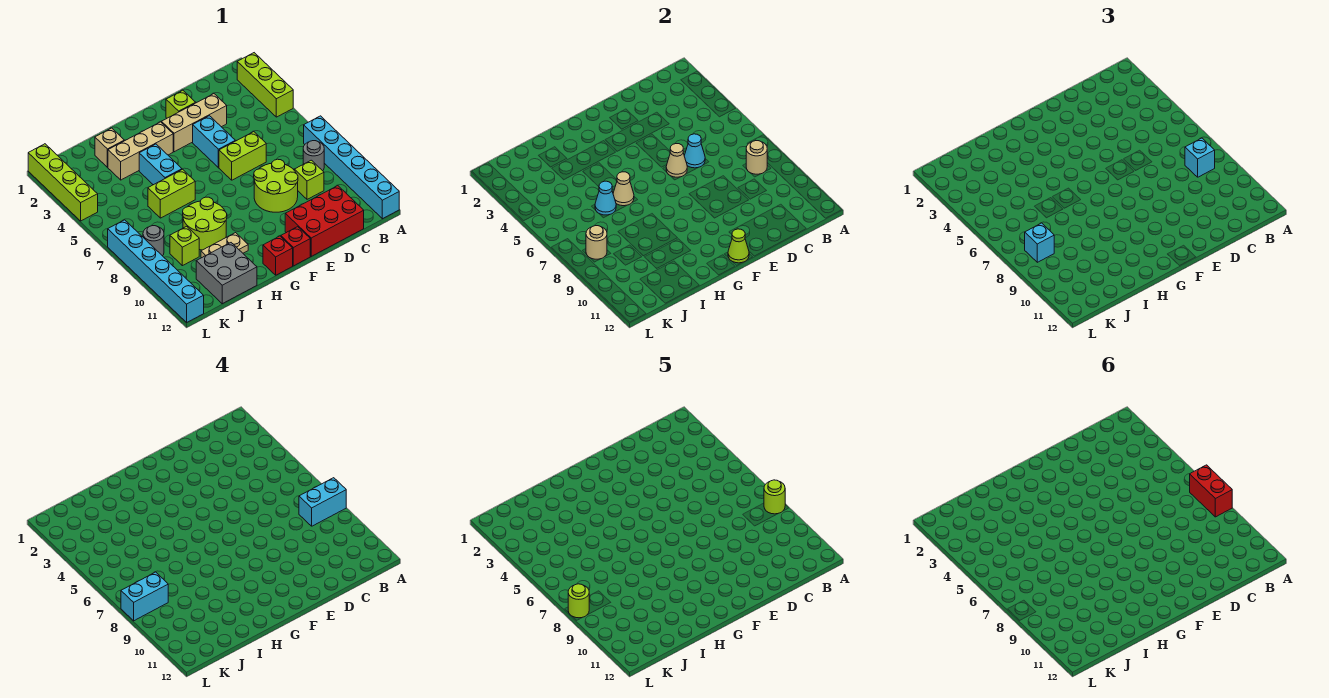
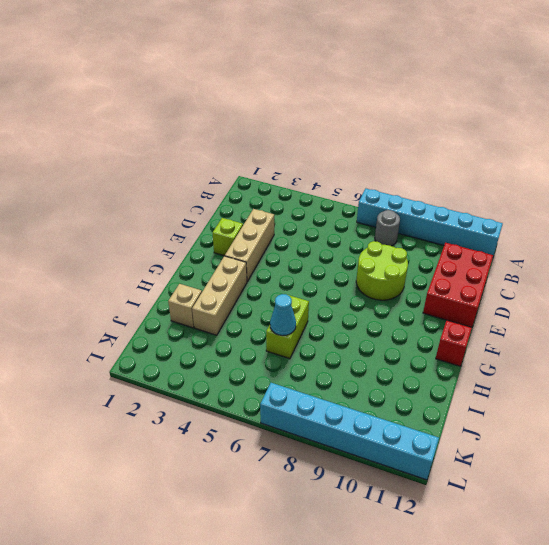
none -> lime brick A2:A4 level 1
none -> lime brick C9 level 1
none -> lime brick D6:E6 level 1
none -> cyan brick E4:E5 level 1

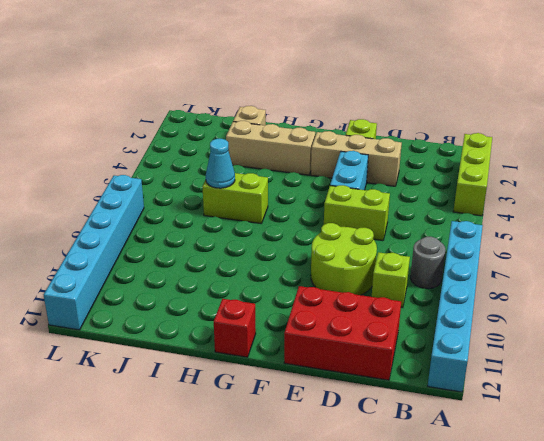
none -> red brick F12 level 1
none -> cyan brick H4:H5 level 1
none -> lime round brick H8:I9 level 1
none -> tan plate H10:I10 level 1

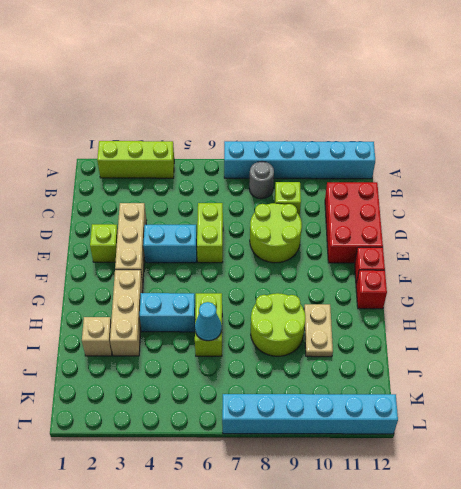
none -> grey brick I11:J12 level 1
none -> lime brick J9 level 1
none -> grey round brick K8 level 1
none -> lime brick L1:L4 level 1

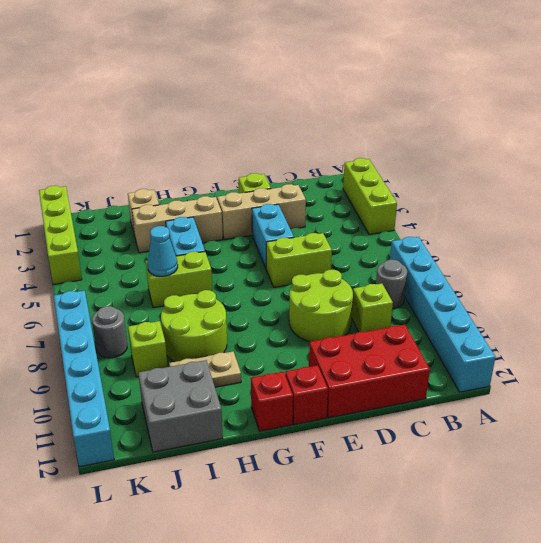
none -> tan round brick B8 level 2
none -> cyan cone D6 level 2
none -> tan cone E6 level 2
none -> lime cone F12 level 2

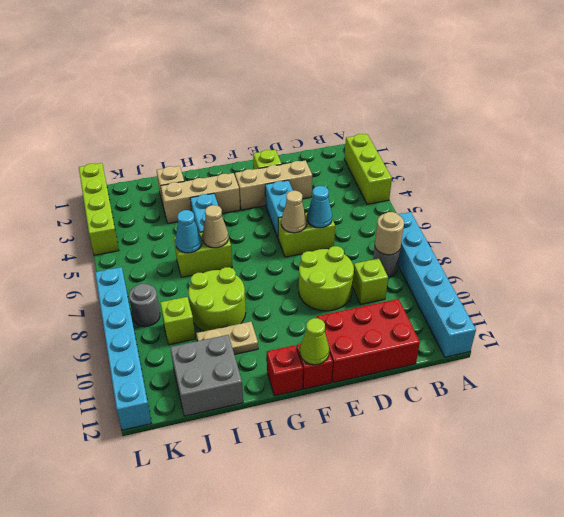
none -> tan round brick K8 level 2
none -> cyan brick B8 level 3
none -> cyan brick K8 level 3
none -> cyan brick A8:B8 level 4

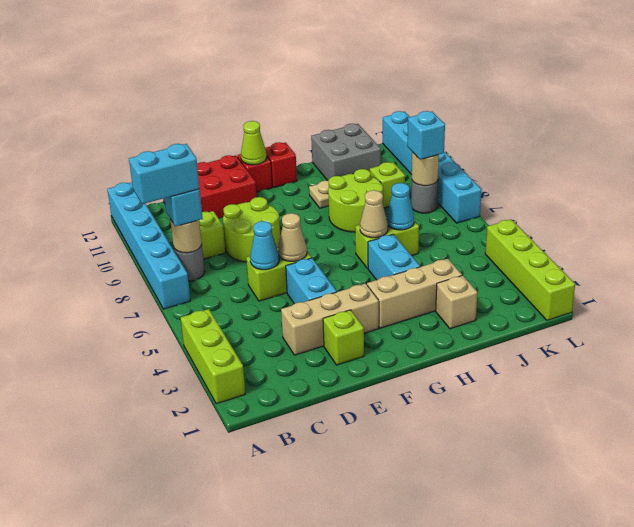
none -> cyan brick K8:L8 level 4
none -> lime round brick A8 level 5
none -> lime round brick L8 level 5
none -> red brick A7:A8 level 6

